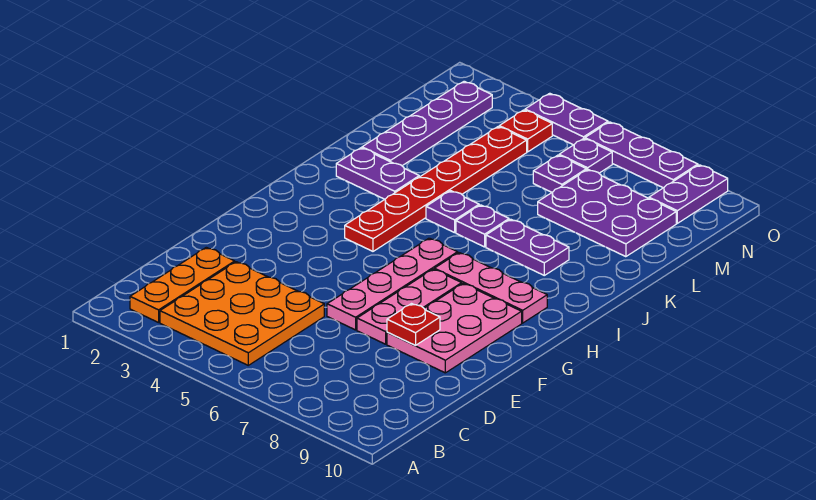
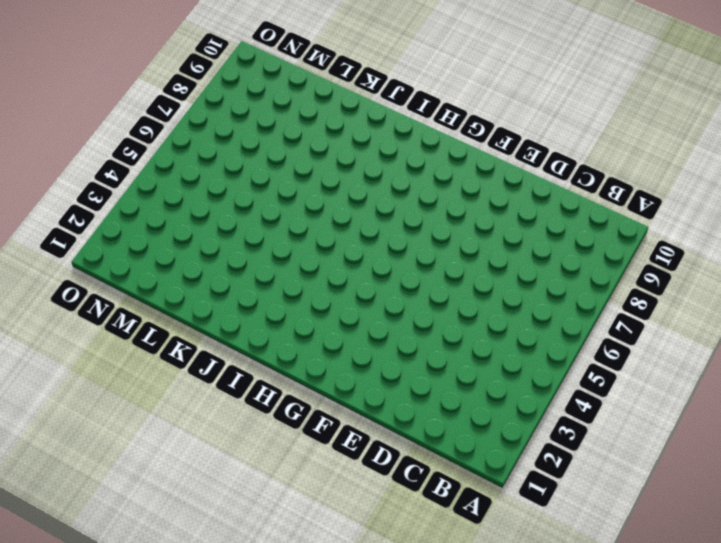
none -> orange plate B2:D2 level 1
none -> orange plate B3:D5 level 1
none -> pink plate E6:H6 level 1

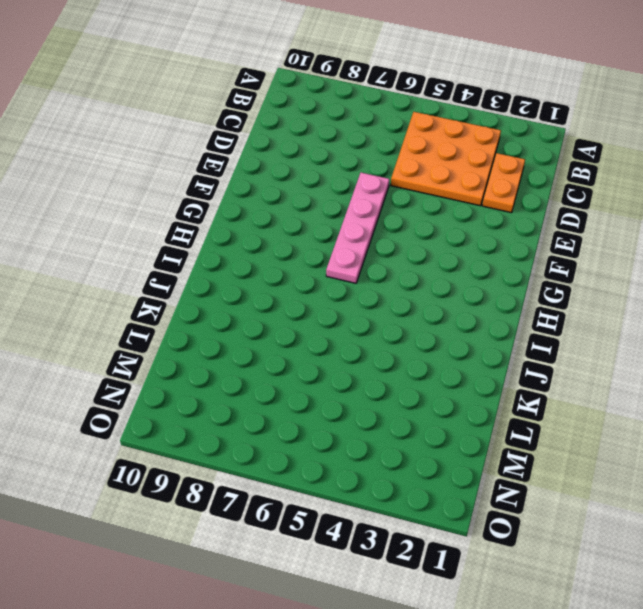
orange plate C2:D2 level 1 -> orange plate B2:D2 level 1
none -> pink plate E7:G7 level 1
none -> pink plate E8:G9 level 1
none -> red plate H4:M4 level 1

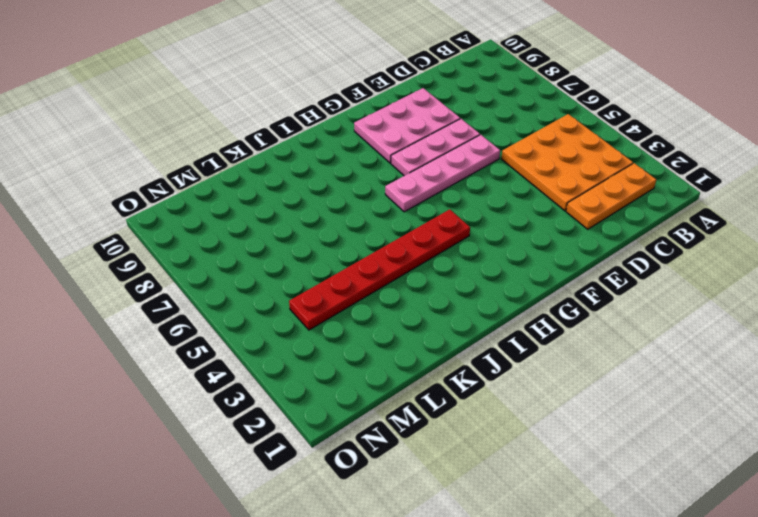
none -> pink plate H7:H9 level 1
none -> purple plate J2:J3 level 1
none -> purple plate J5 level 1

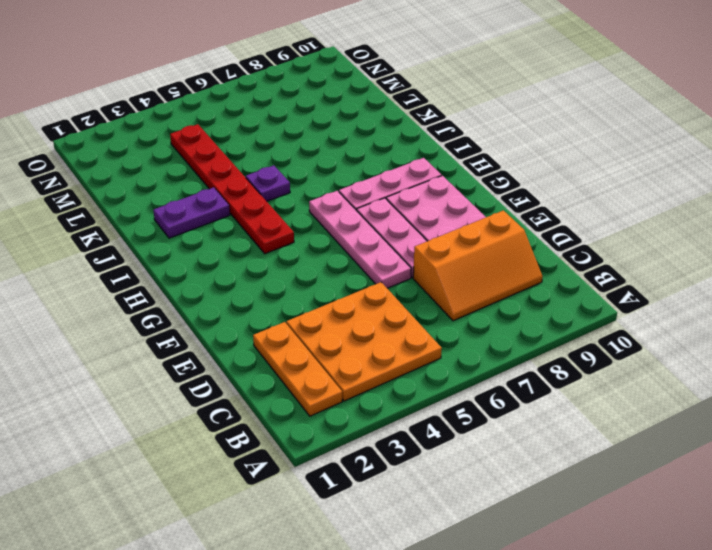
orange slope C7:D9 level 1 top D -> none
none -> purple plate J6 level 1
none -> purple plate J7:J8 level 1
none -> purple plate K2:N2 level 1

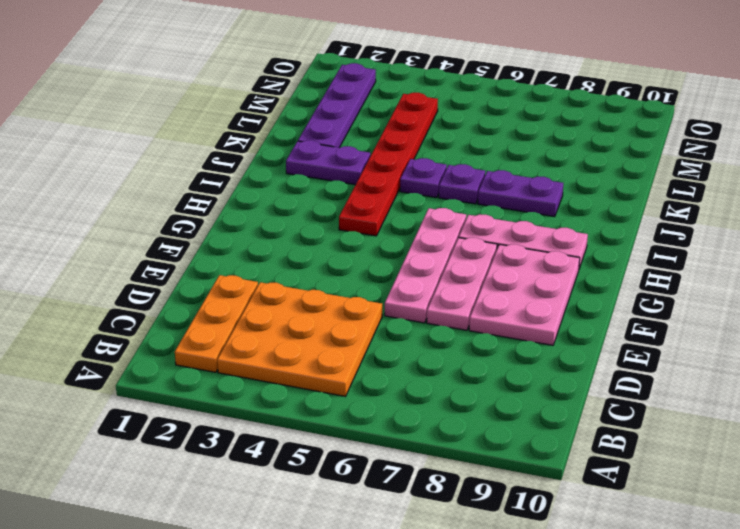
none -> purple plate L7:M9 level 1
none -> purple plate M6 level 1
none -> red plate N4 level 1

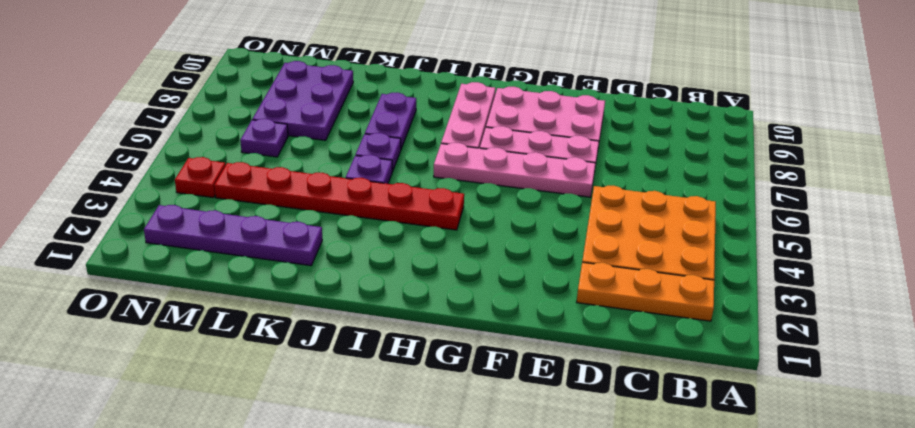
none -> purple plate J2:J3 level 1
none -> purple plate N6 level 1
none -> purple plate N9:O9 level 1

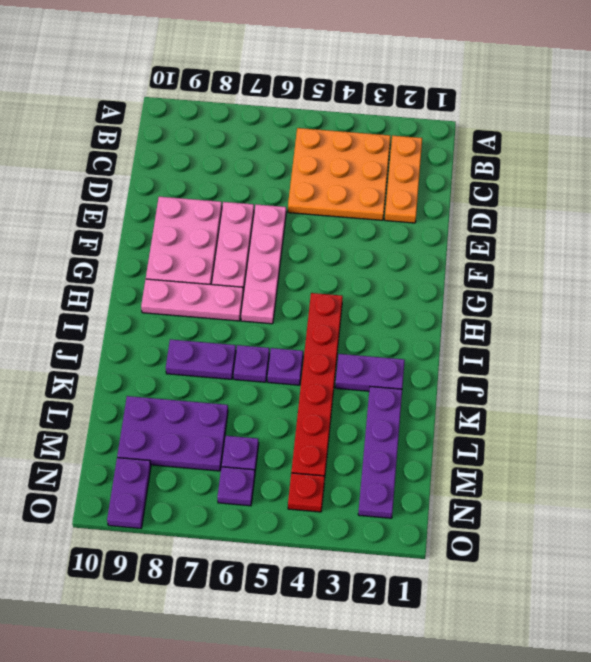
none -> purple plate O4:O5 level 1
none -> purple plate O6:O8 level 1
none -> red plate E8 level 2

